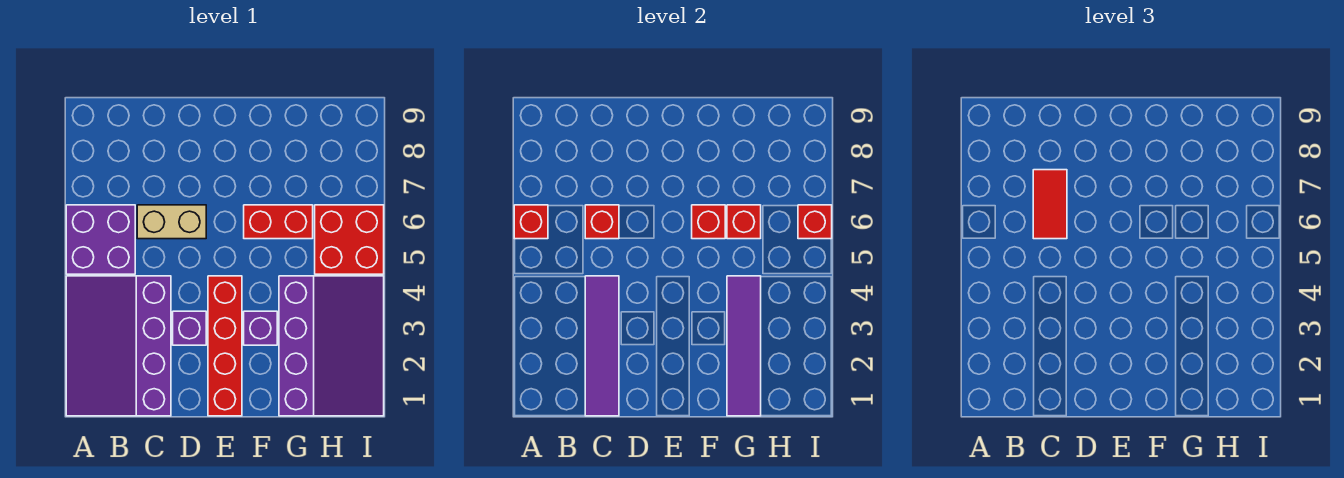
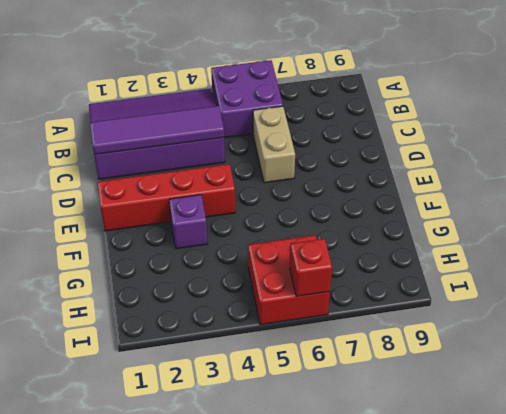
none -> purple brick D3 level 1
none -> red brick F6:G6 level 1
none -> purple slope G1:I4 level 1 top G

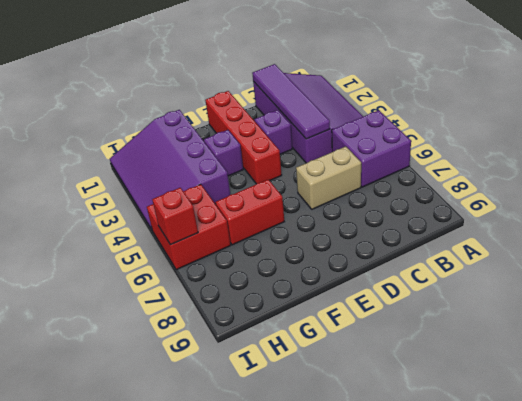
none -> red brick A6 level 2
none -> red brick C6 level 2
none -> red brick F6 level 2

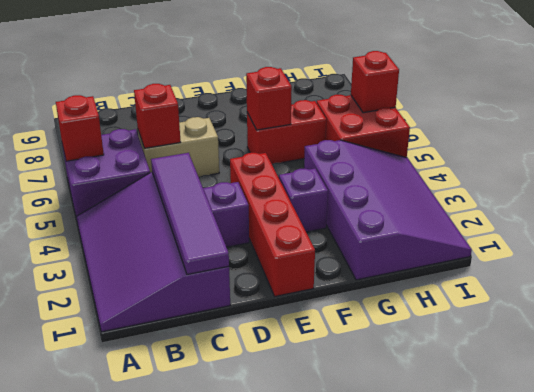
none -> purple tile G1:G4 level 2
none -> red brick G6 level 2
none -> red tile C6:C7 level 3

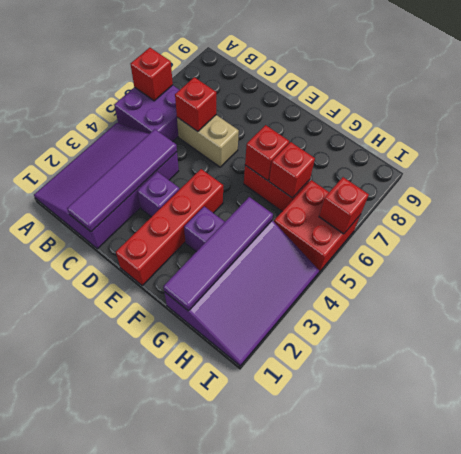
none -> red tile C6:C7 level 3

